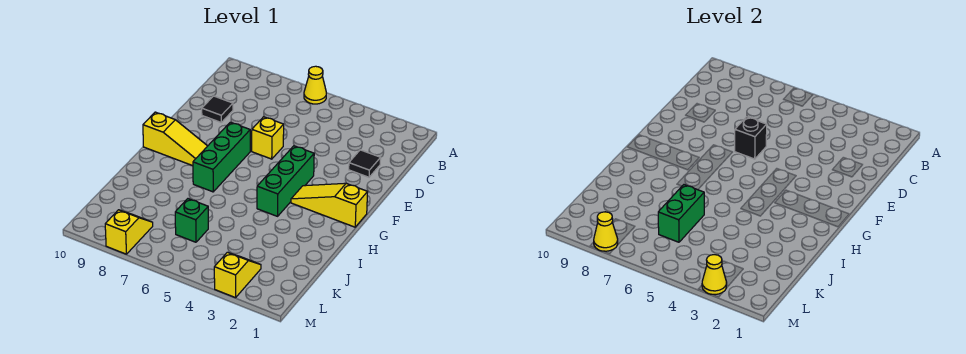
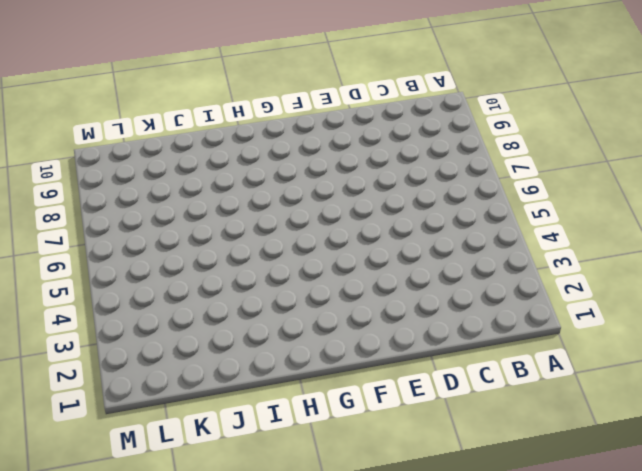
none -> yellow cone A6 level 1
none -> black tile D2 level 1
none -> black tile D9 level 1

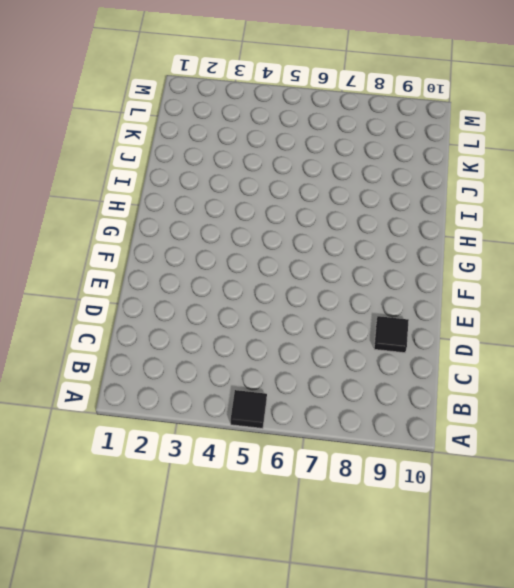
black tile A5 level 1 -> black tile D2 level 1
none -> yellow cone A6 level 1
none -> yellow brick E6 level 1
none -> green brick F4:H4 level 1

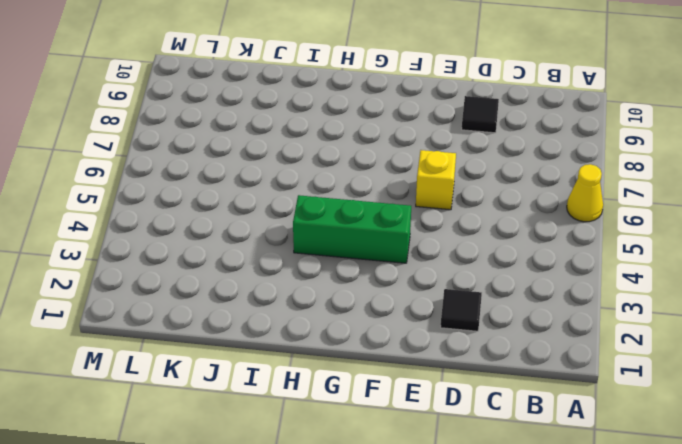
none -> green brick F7:H7 level 1
none -> yellow slope G1:G3 level 1 top 1
none -> yellow slope G8:G10 level 1 top 10

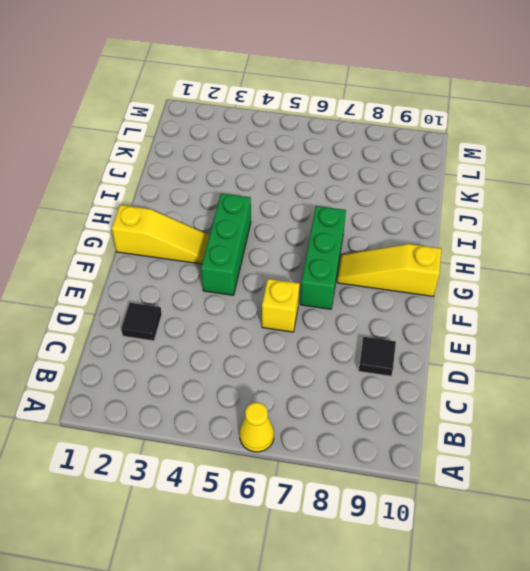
none -> green brick K6 level 1
none -> yellow slope L3:M3 level 1 top M
none -> yellow slope L8:M8 level 1 top M

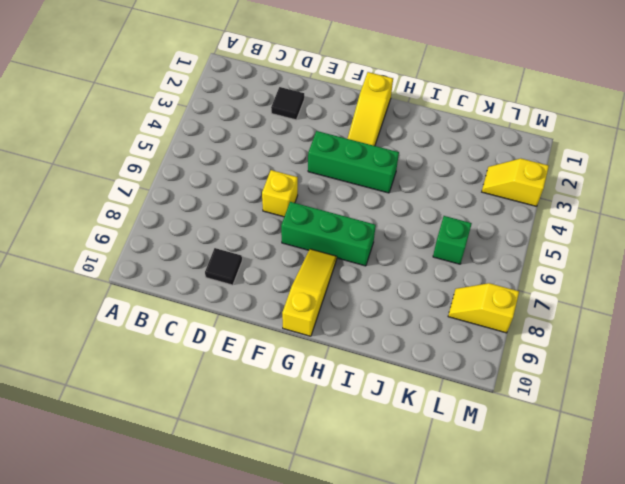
none -> yellow cone A6 level 1
none -> black brick E6 level 2
none -> green brick J6:K6 level 2

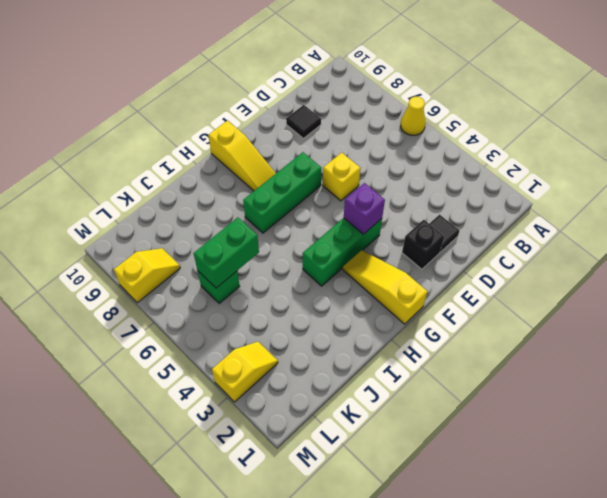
black brick E2 level 1 -> black brick E6 level 2
purple brick F4 level 2 -> none
none -> yellow cone M3 level 2
none -> yellow cone M8 level 2

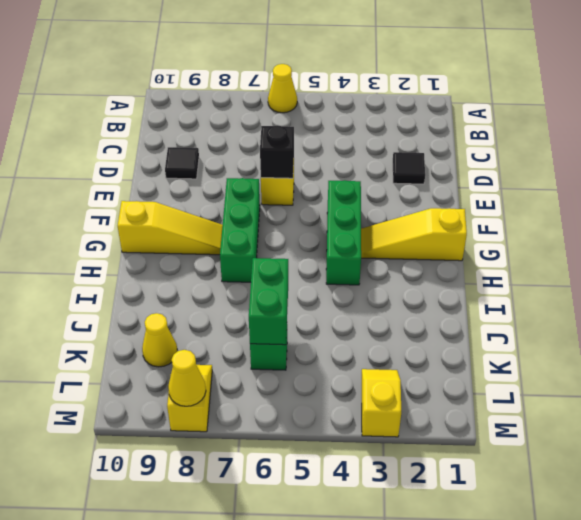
yellow cone K9 level 1 -> yellow cone M3 level 2

